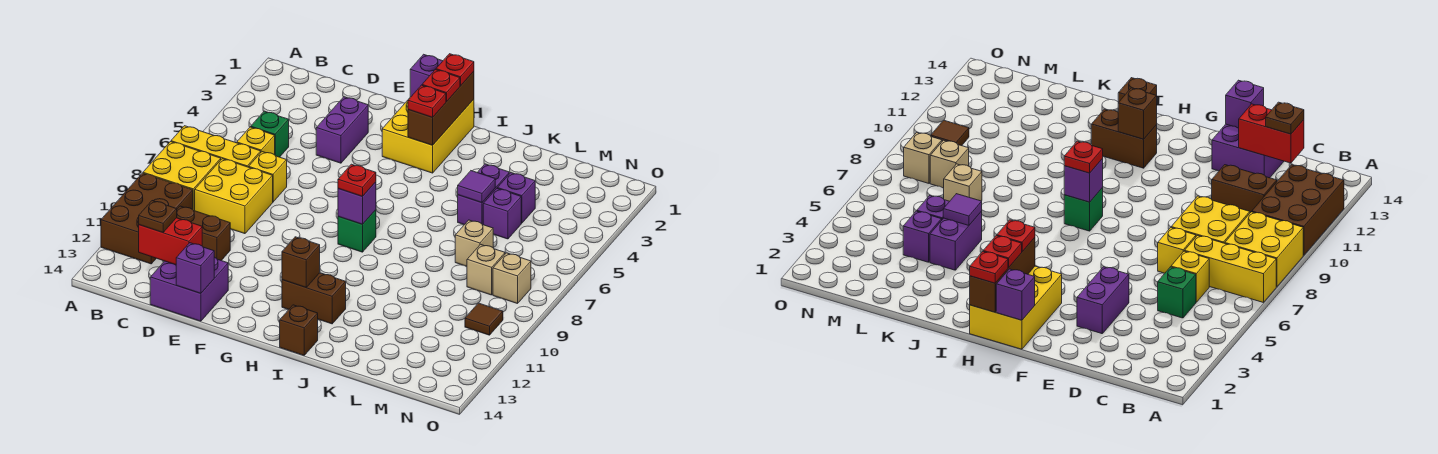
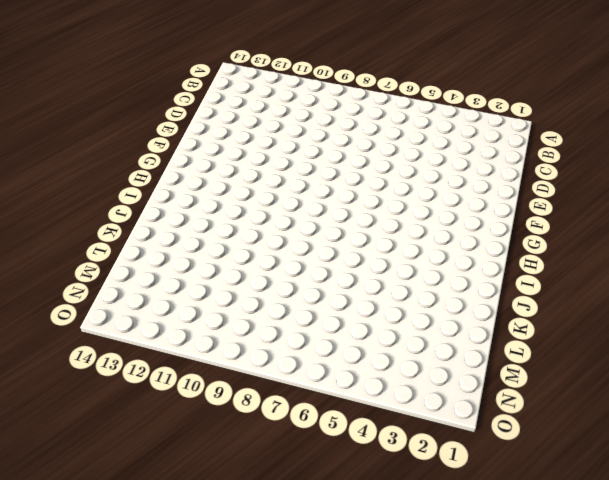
none -> yellow brick A7:C7 level 1
none -> yellow brick A8:B9 level 1
none -> brown brick A10:B12 level 1
none -> green brick C5 level 1

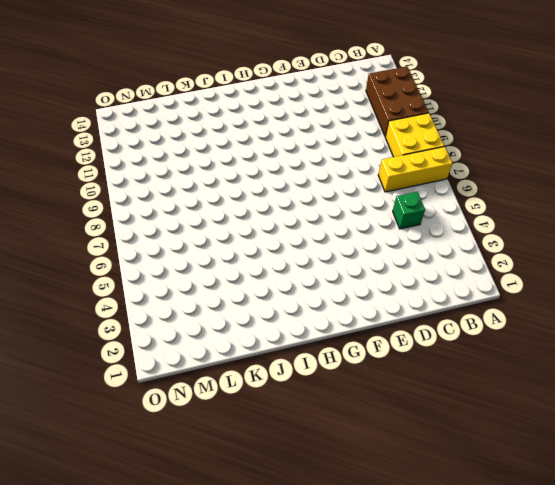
none -> yellow brick C6 level 1
none -> yellow brick C8:D9 level 1
none -> brown brick C11:D11 level 1
none -> yellow brick D7 level 1

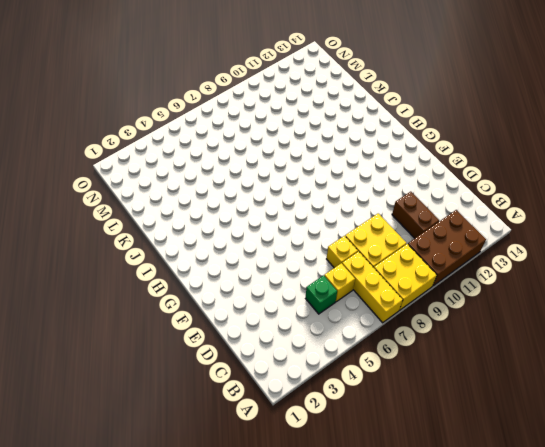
none -> purple brick D13:E14 level 1
none -> purple brick E3:E4 level 1
none -> yellow brick G1:H3 level 1
none -> green brick H8 level 1

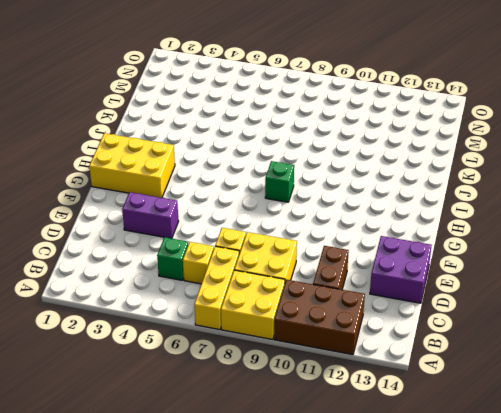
none -> brown brick H12:I12 level 1
none -> brown brick I14 level 1
none -> purple brick K4:K5 level 1
none -> purple brick L4 level 1

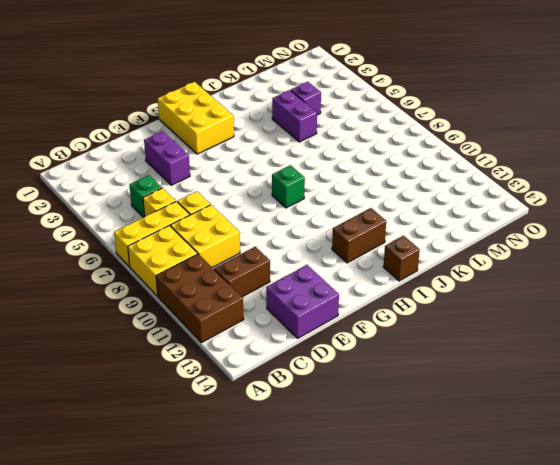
none -> purple brick L5 level 1
none -> tan brick L7 level 1
none -> tan brick M8 level 1
none -> tan brick N8 level 1

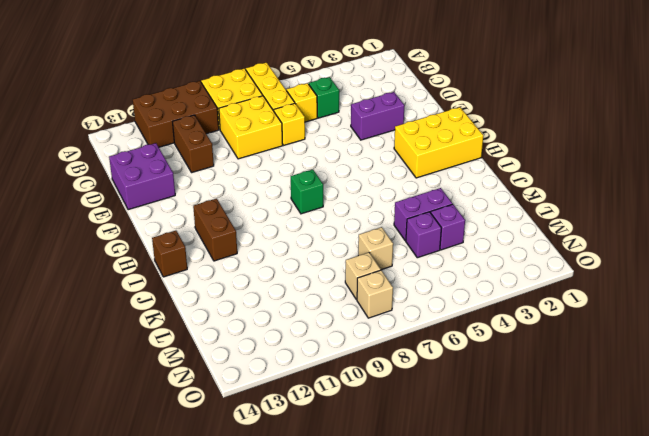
none -> brown tile N10 level 1
none -> red brick C13:D13 level 2
none -> purple brick E14 level 2
none -> purple brick G1 level 2

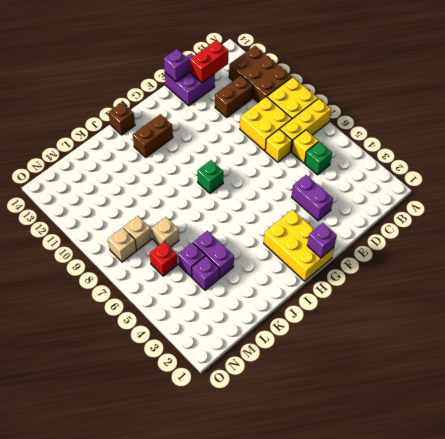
red brick M6 level 1 -> none
none -> brown tile N10 level 1
none -> brown brick H1:H3 level 2
none -> purple brick H8 level 2
none -> brown brick H12 level 2

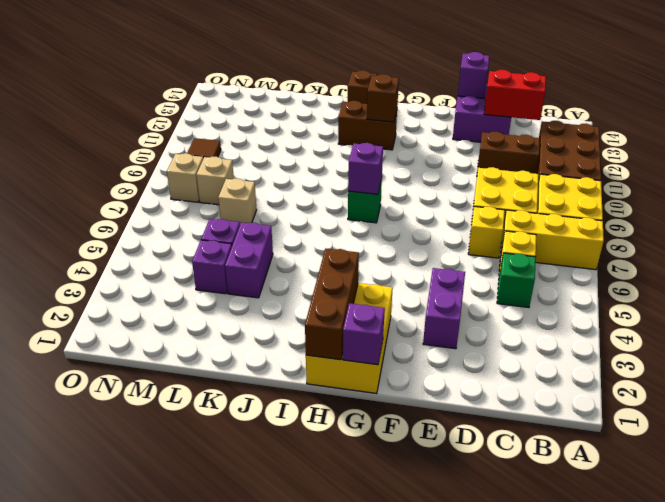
none -> purple tile K5 level 2
none -> brown plate C13 level 3
none -> red plate H1 level 3
none -> red plate H2 level 3

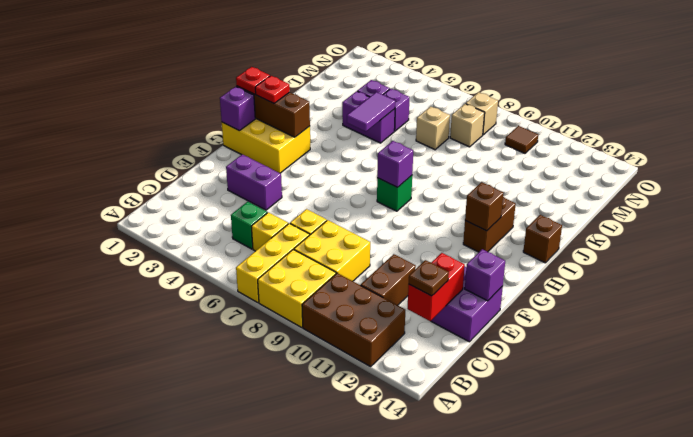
purple tile J5:K5 level 2 -> purple tile K5 level 2
none -> red plate H3 level 3
none -> red plate H8 level 3

